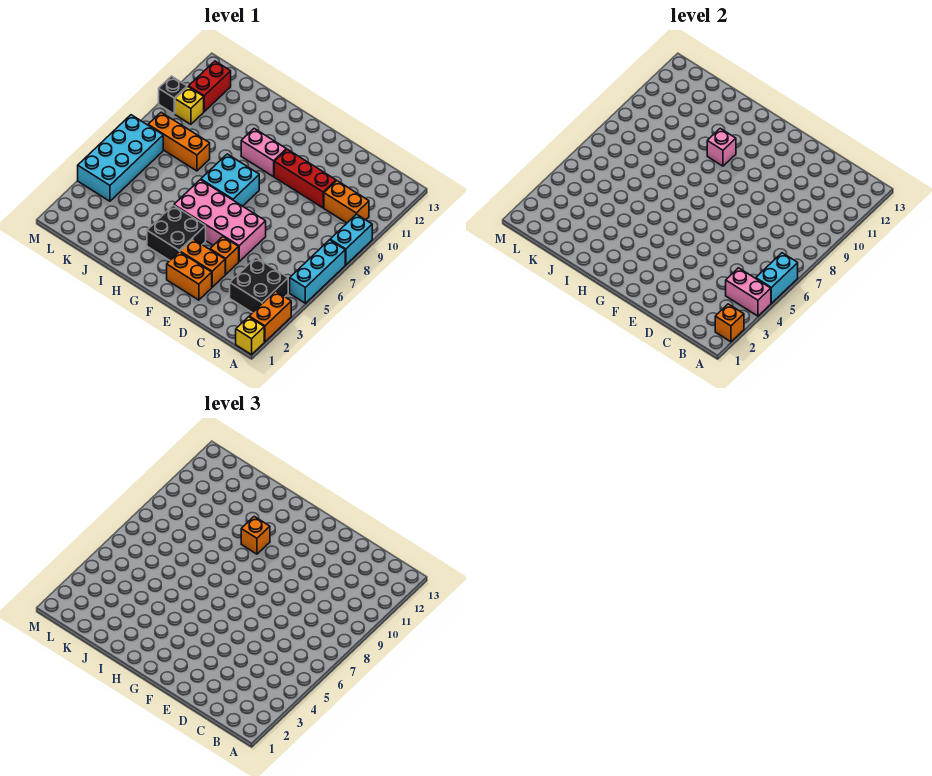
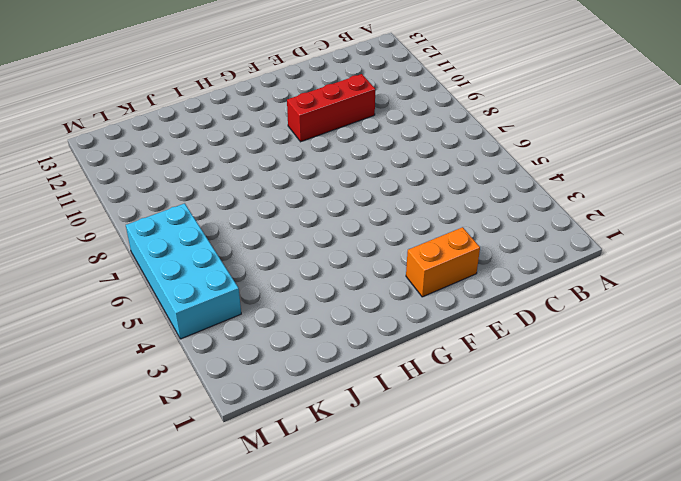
none -> yellow brick A1 level 1
none -> orange brick A2:A3 level 1
none -> cyan brick A5:A7 level 1

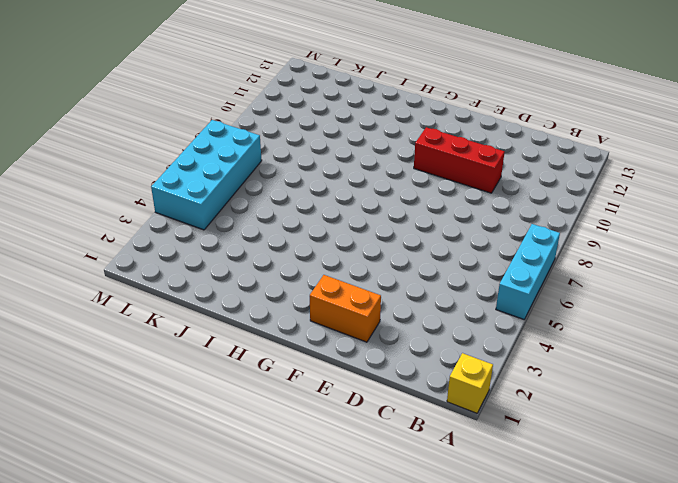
none -> orange brick A2:A3 level 1
none -> cyan brick A8:A9 level 1
none -> black brick B3:C4 level 1

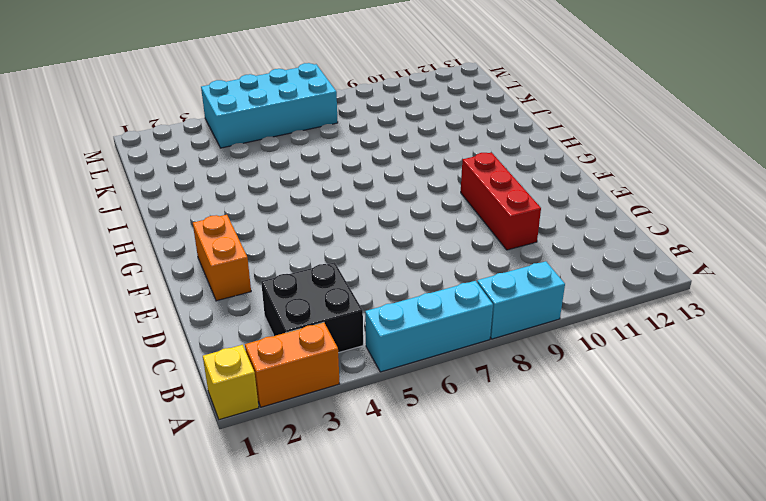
none -> orange brick B10:C10 level 1
none -> orange brick E3:F3 level 1
none -> orange brick E4 level 1

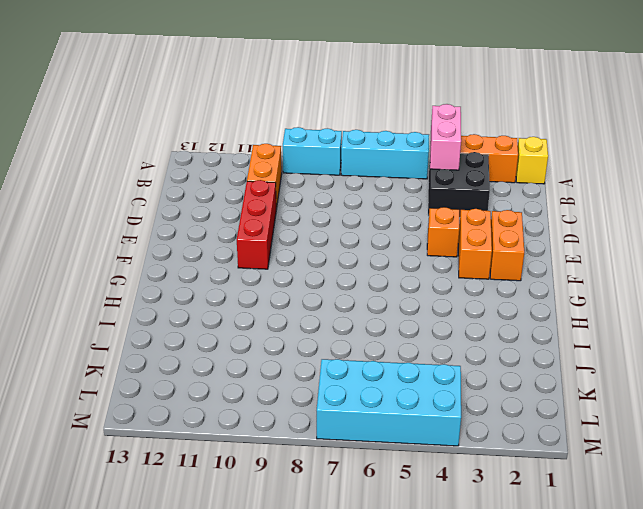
none -> pink brick E5:H6 level 1
none -> black brick G3:H4 level 1
none -> cyan brick G7:H8 level 1

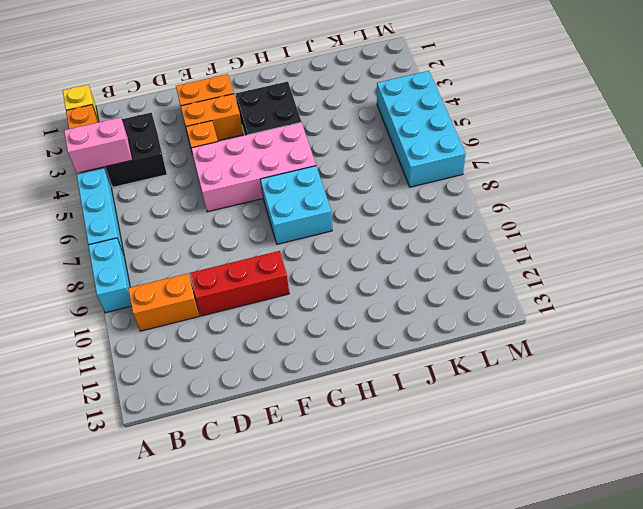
none -> pink brick G10:H10 level 1
none -> orange brick J8:L8 level 1
none -> yellow brick L10 level 1

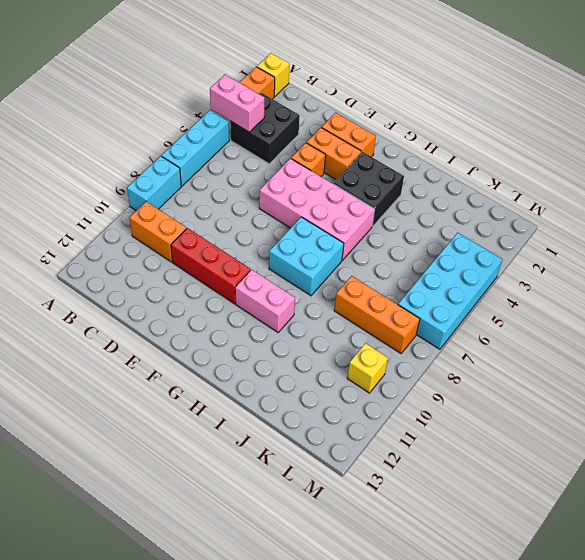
none -> red brick L11:L12 level 1
none -> black brick M10 level 1
none -> orange brick A2 level 2

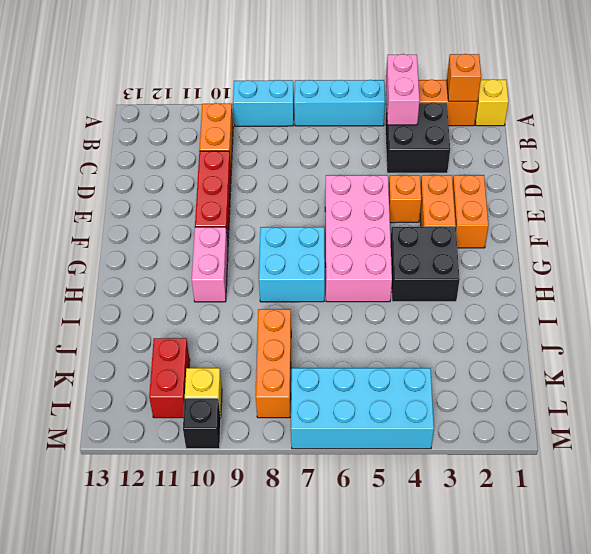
red brick K11:L11 level 1 -> red brick L11:L12 level 1
none -> cyan brick A5:A6 level 2
none -> pink brick H10 level 2
none -> orange brick H10 level 3

